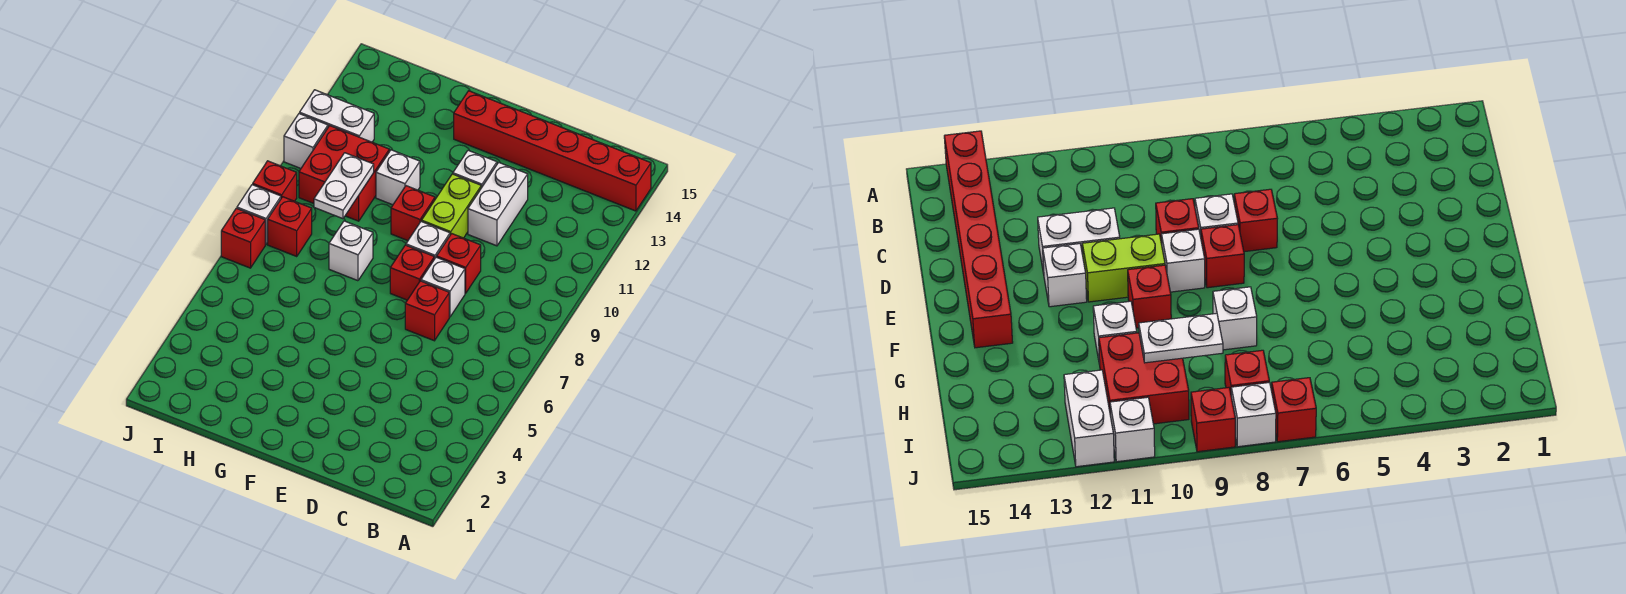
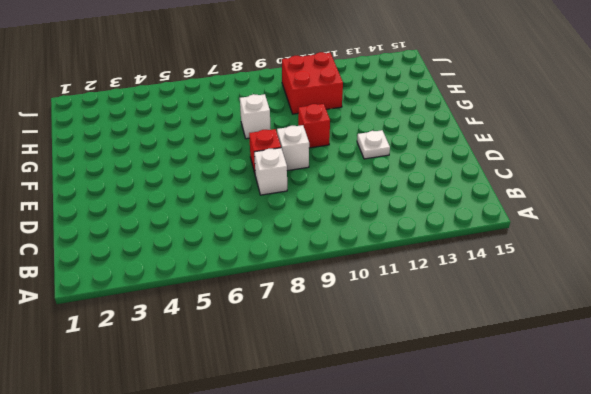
white plate E12 level 1 -> white brick E12 level 1
none -> red brick A14:F14 level 1
none -> red brick D7 level 1
none -> red brick D9 level 1

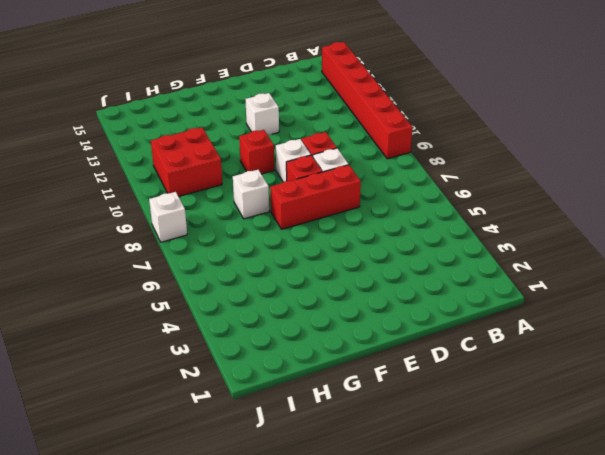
red brick A9:A14 level 1 -> red brick A14:F14 level 1
red brick D7:F7 level 1 -> red brick D7 level 1
none -> white brick D11:D12 level 1
none -> lime brick E10:E11 level 1
none -> white brick G11 level 1

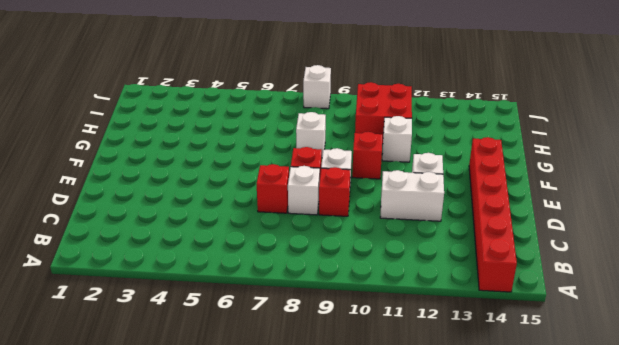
none -> lime brick E10:E11 level 1
none -> red brick I8 level 1
none -> white brick I12:J12 level 1

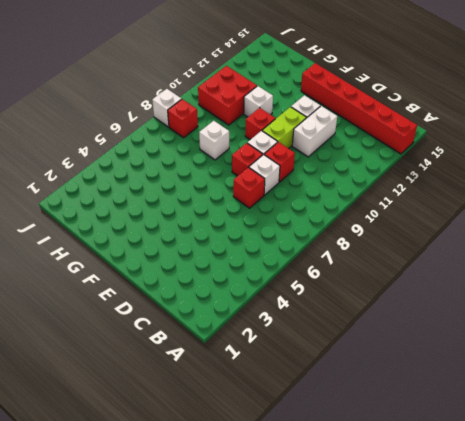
none -> white brick I12:J12 level 1
none -> red brick J7 level 1
none -> red brick J9 level 1

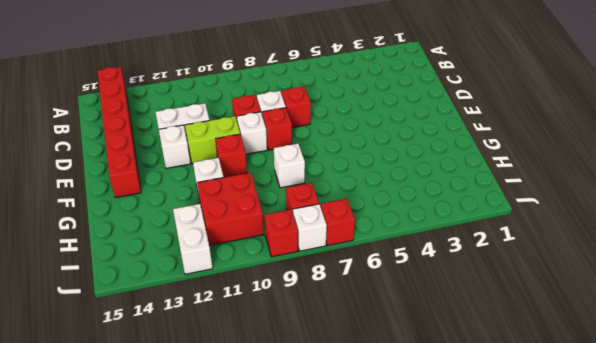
none -> white brick J11 level 1
none -> white plate H9:H10 level 2

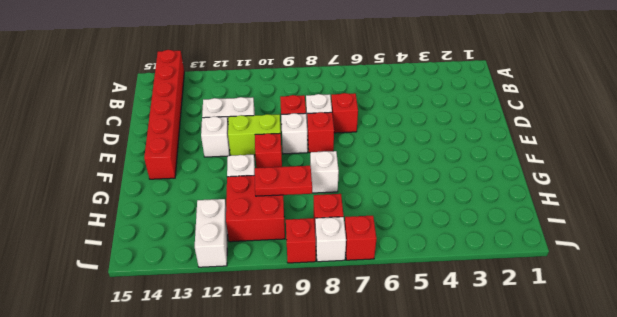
red plate H9:H10 level 2 -> white plate H9:H10 level 2
none -> white brick J11 level 1

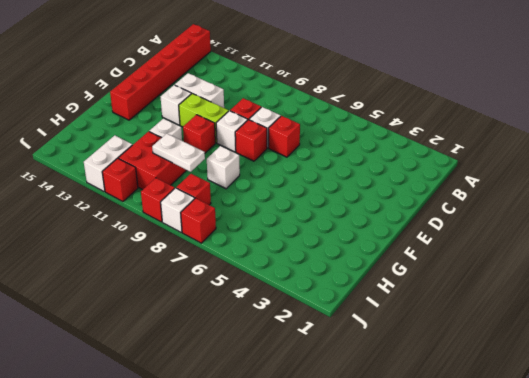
red brick J11 level 1 -> white brick J11 level 1

